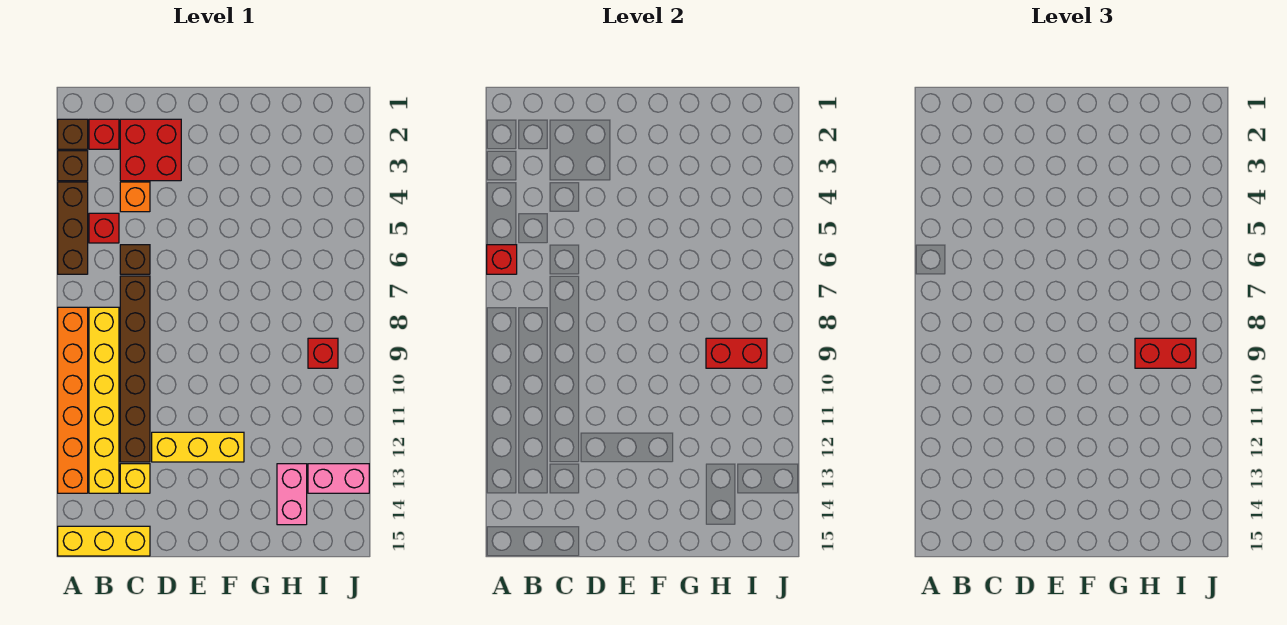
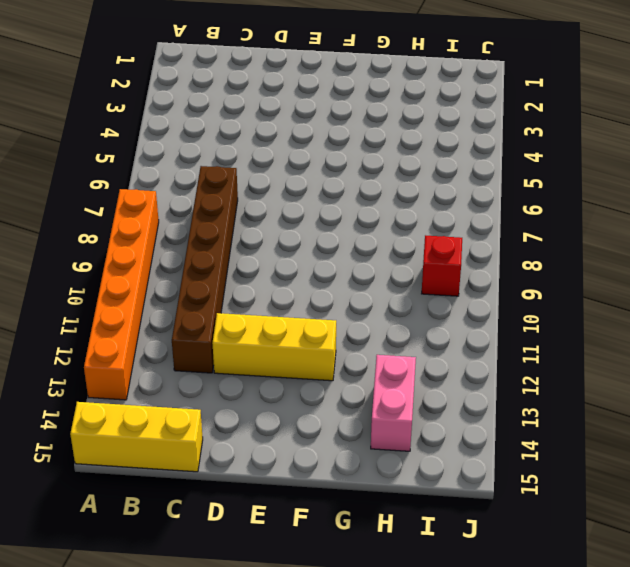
none -> brown brick A2 level 1
none -> brown brick A3 level 1
none -> brown brick A4:A6 level 1

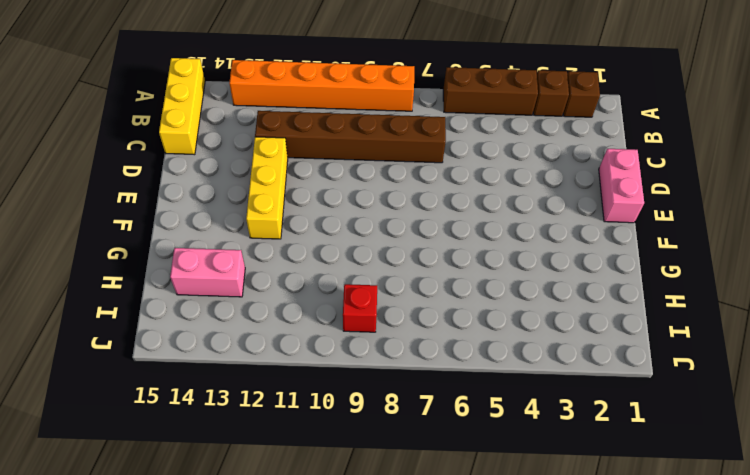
pink brick D1:E1 level 1 -> pink brick I13:J13 level 1
none -> red brick B2 level 1
none -> red brick B5 level 1
none -> yellow brick B8:B13 level 1

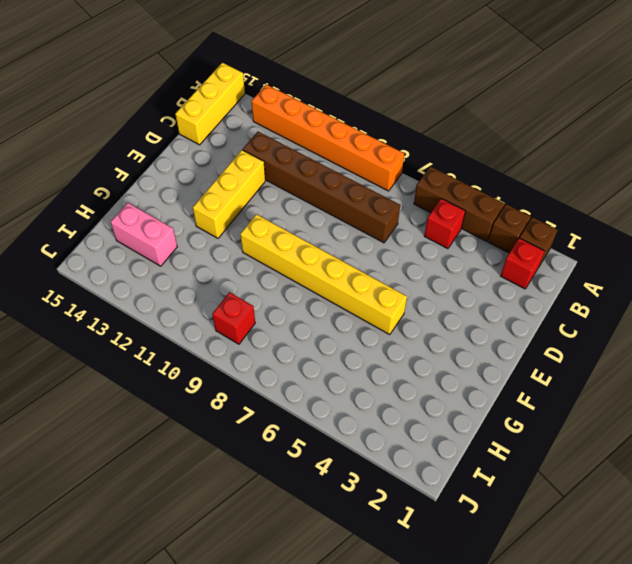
yellow brick F5:F10 level 1 -> yellow brick B8:B13 level 1
none -> red brick C2:D3 level 1
none -> orange brick C4 level 1
none -> brown brick C6 level 1

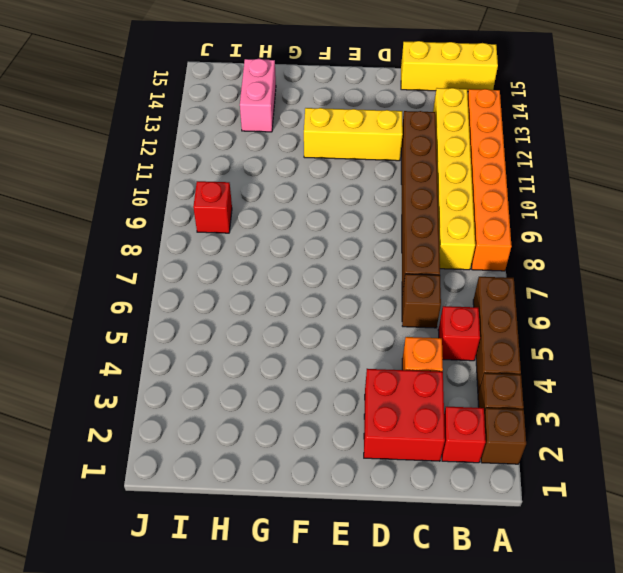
none -> yellow brick C13 level 1
none -> pink brick I13:J13 level 1
none -> red brick A6 level 2

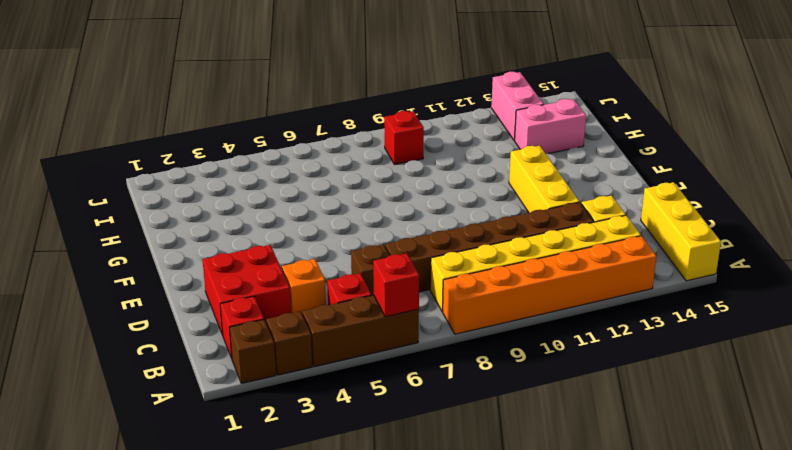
none -> red brick H9:I9 level 2
none -> red brick H9:I9 level 3

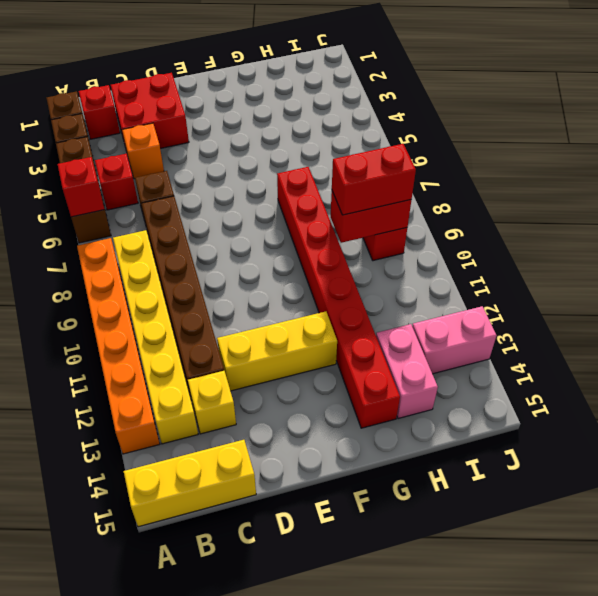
red brick G7:G14 level 1 -> none

